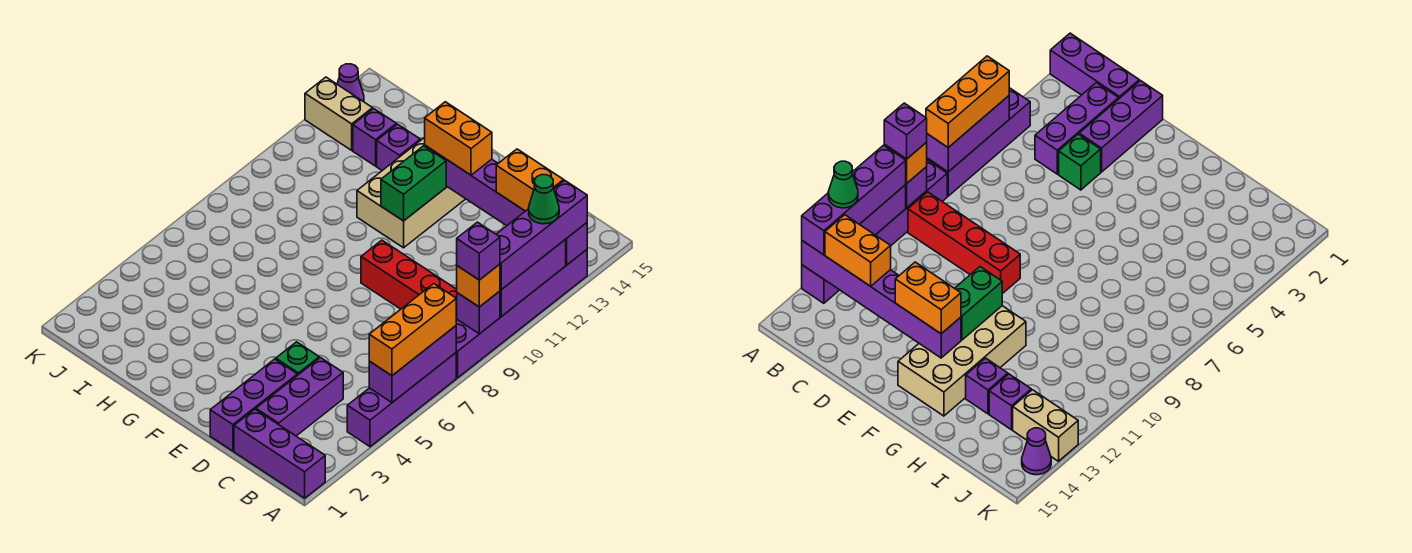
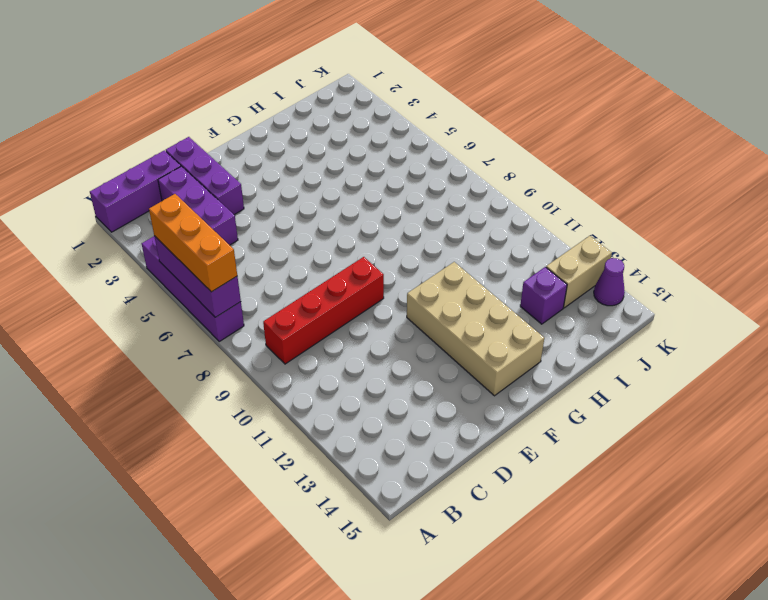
none -> purple brick A8:A13 level 1
none -> green brick D4 level 1
none -> purple brick H13 level 1

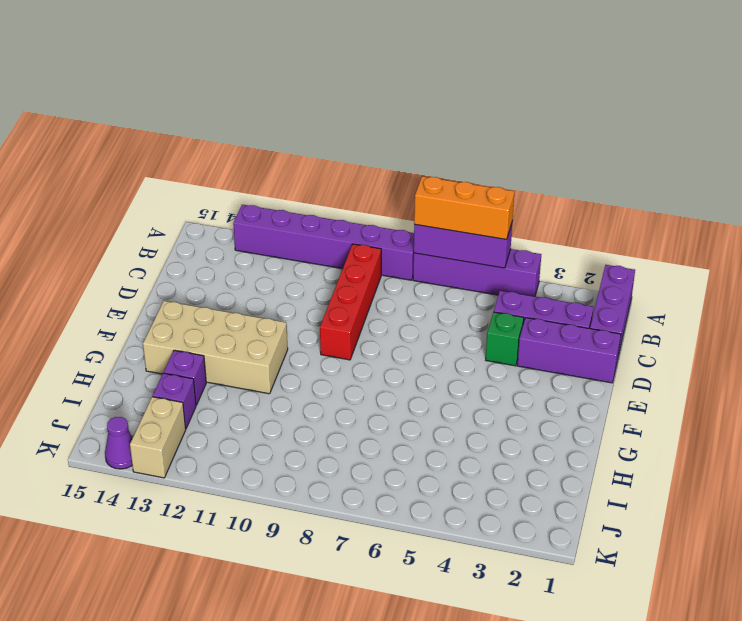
none -> purple brick A9 level 2
none -> purple brick A10:A12 level 2
none -> purple brick A13:F13 level 2

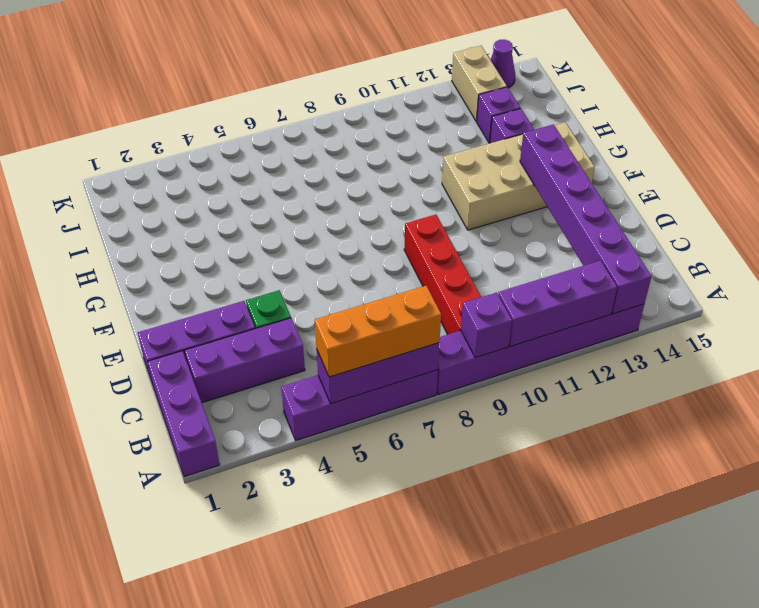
none -> green brick F11:F12 level 2
none -> orange brick A9 level 3
none -> purple brick A10:A13 level 3

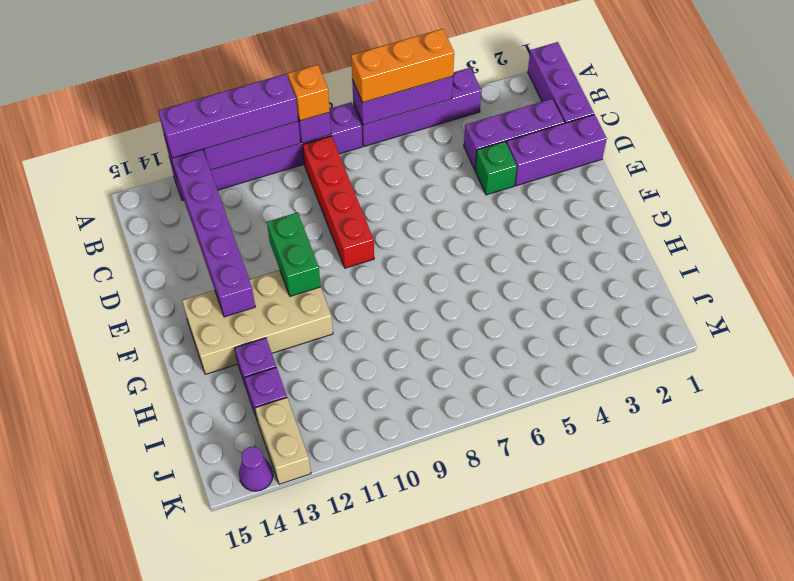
green brick E11:F11 level 2 -> green brick F11:F12 level 2
none -> orange brick B13:C13 level 3
none -> orange brick E13:F13 level 3
none -> purple brick A9 level 4

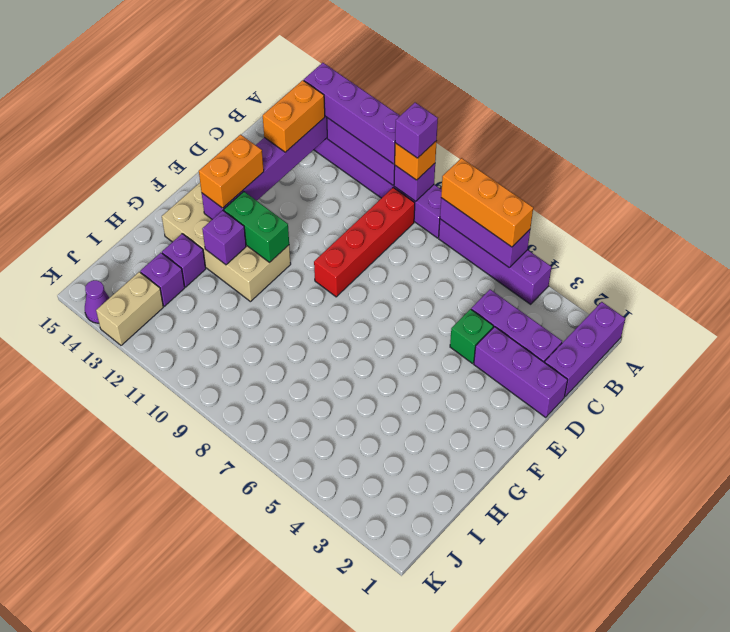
purple brick G12 level 2 -> none
none -> green cone A12 level 4

